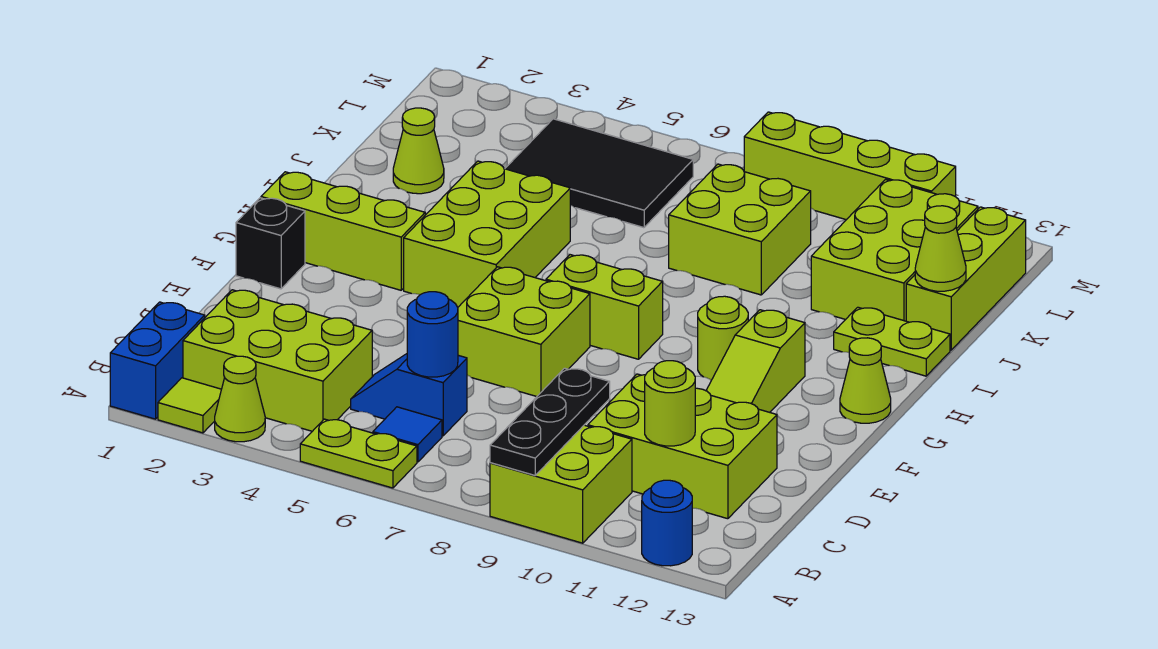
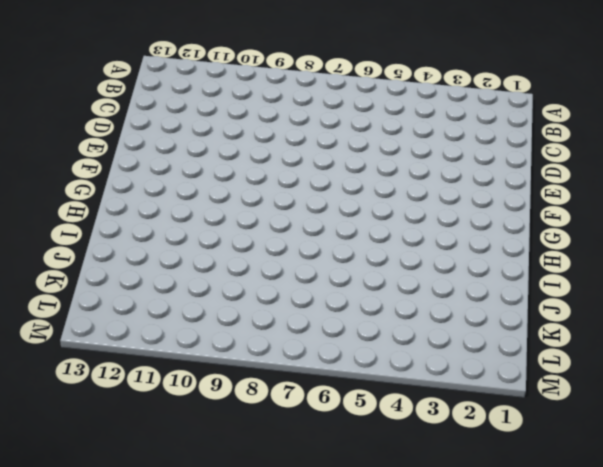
none -> blue brick A1:B1 level 1
none -> lime tile A2 level 1
none -> lime cone A3 level 1

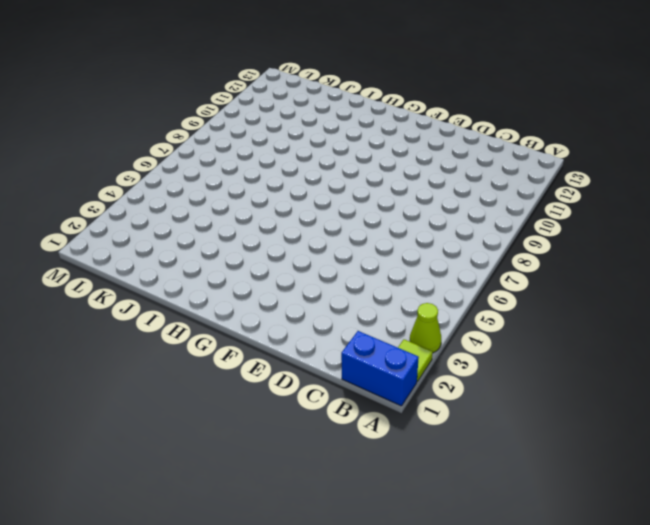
none -> lime plate A5:A6 level 1
none -> lime brick A9:B10 level 1
none -> blue round brick A12 level 1

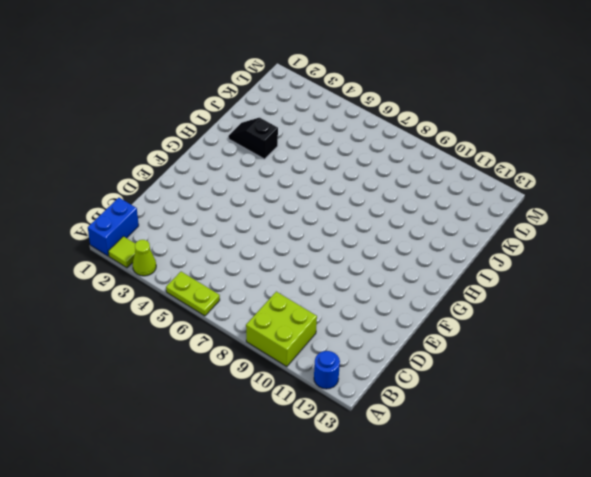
black slope I2:I3 level 1 top 3 -> none
none -> lime brick B2:C4 level 1
none -> blue tile B6 level 1
none -> blue slope C5:C6 level 1 top 6

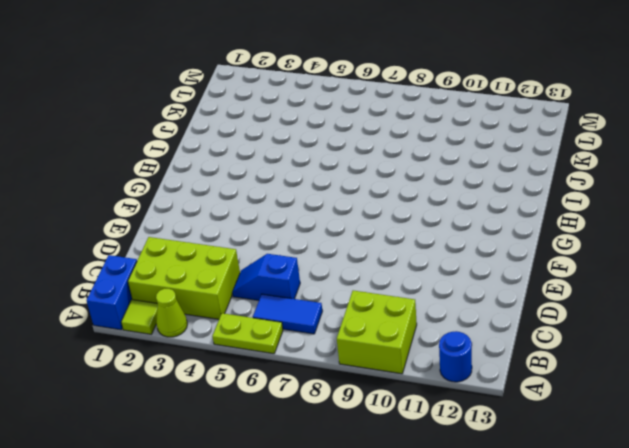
blue tile B6:B7 level 1 -> blue tile B6 level 1
none -> lime brick C10:D12 level 1
none -> lime brick E6:F7 level 1
none -> lime slope E11:G11 level 1 top G

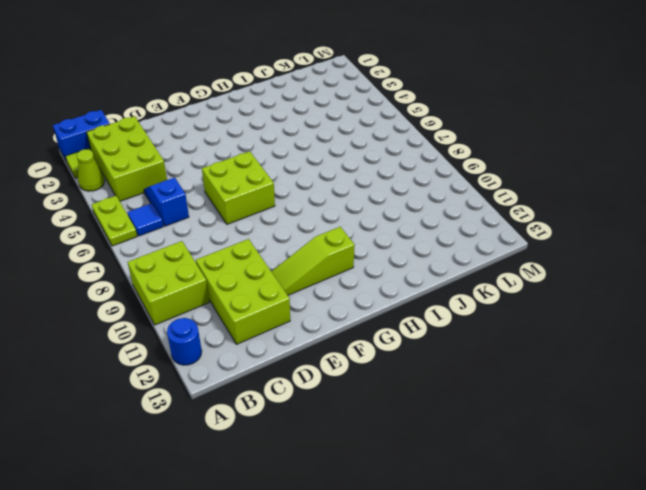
none -> black brick F1 level 1
none -> lime brick G1:G3 level 1
none -> lime brick G4:I5 level 1

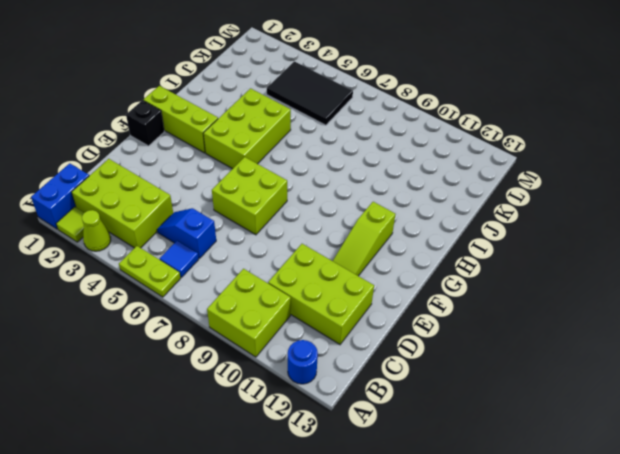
none -> lime brick G7:G8 level 1
none -> lime round brick G10 level 1
none -> lime cone G13 level 1

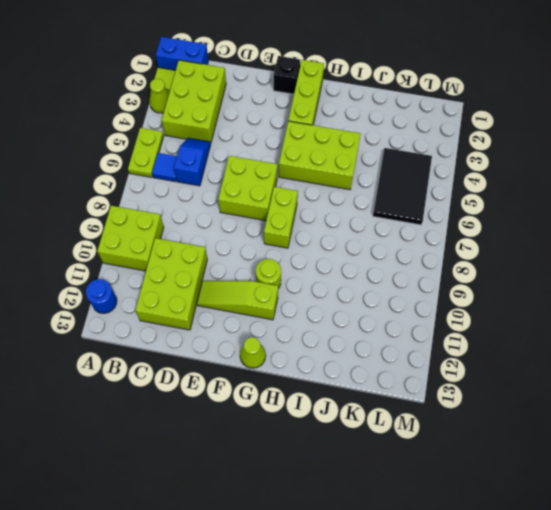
none -> lime plate I12:I13 level 1
none -> lime cone J2 level 1
none -> lime brick J8:K9 level 1

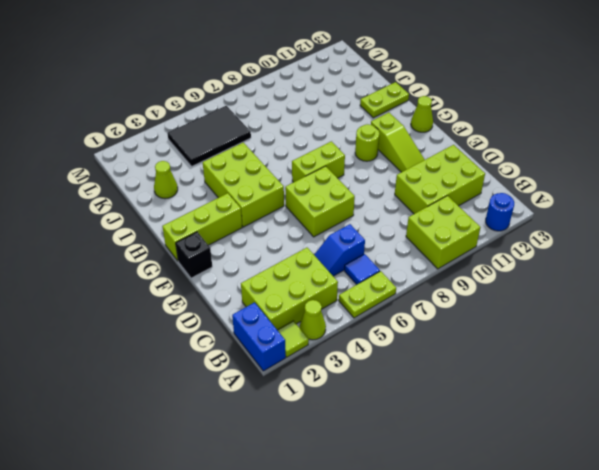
none -> lime brick J8:K9 level 1
none -> lime brick J11:L12 level 1
none -> lime brick J13:L13 level 1

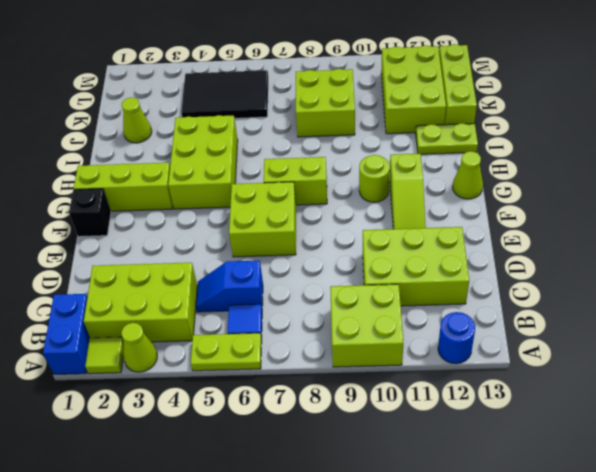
none -> lime brick M8:M11 level 1
none -> black plate A9:C9 level 2
none -> blue round brick C6 level 2

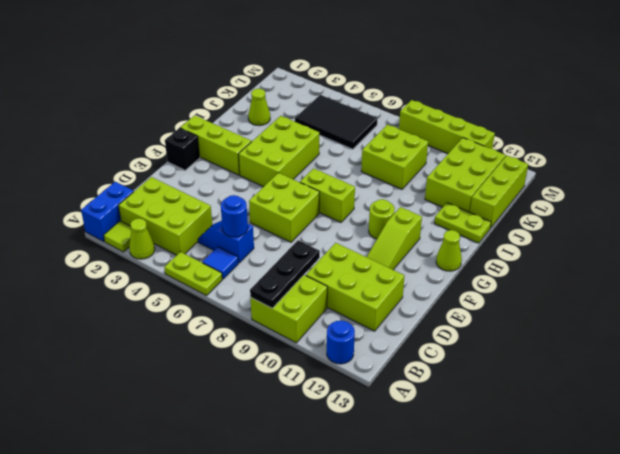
none -> lime round brick C11 level 2
none -> lime cone J13 level 2

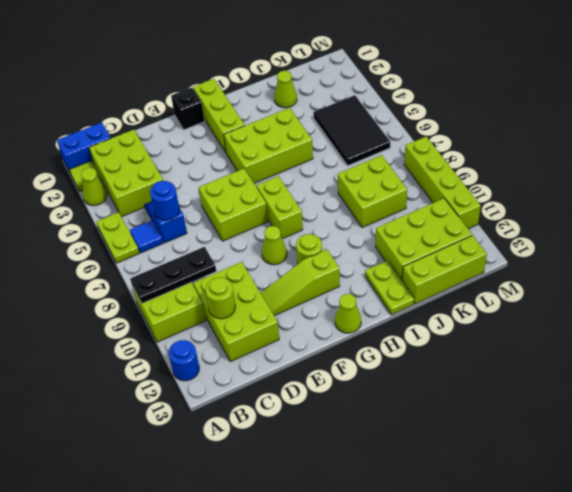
lime cone F9 level 1 -> lime cone J13 level 2

